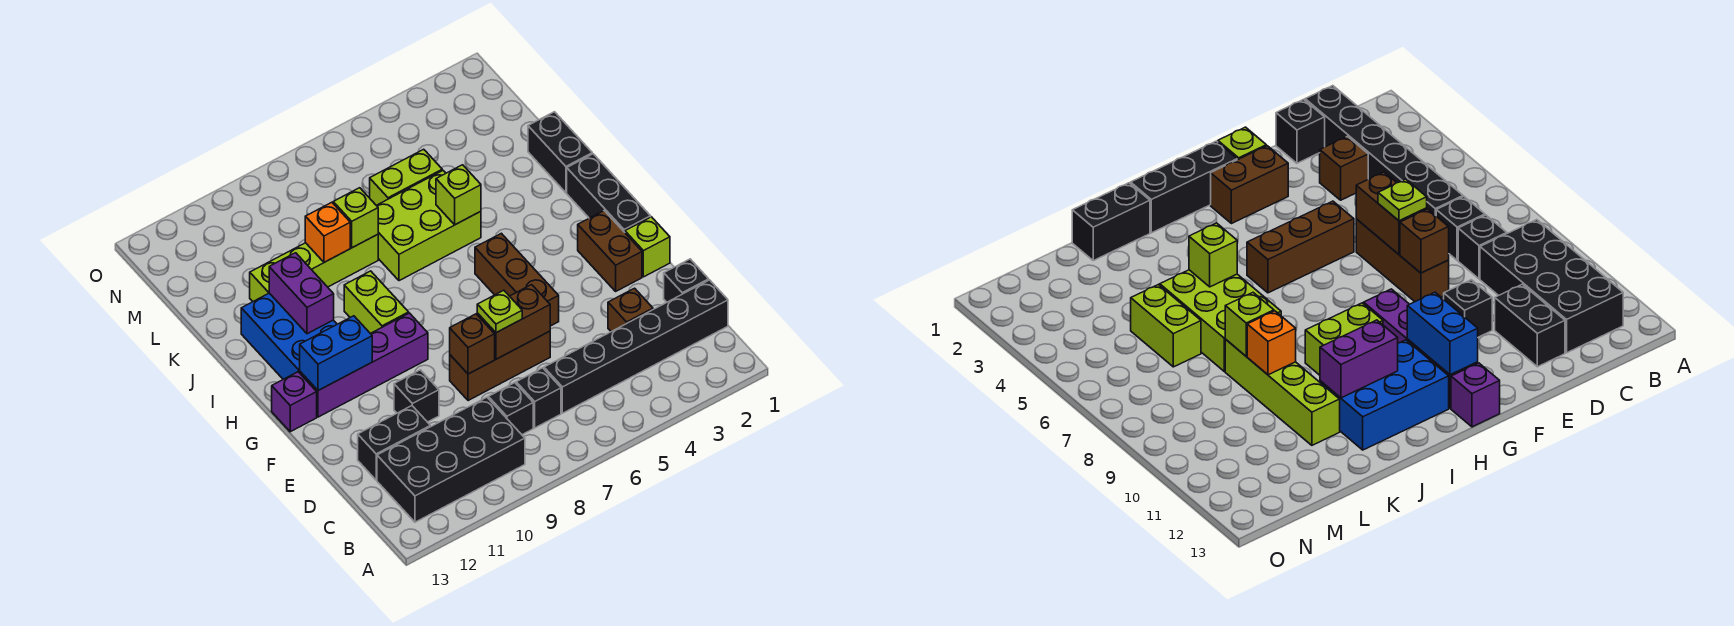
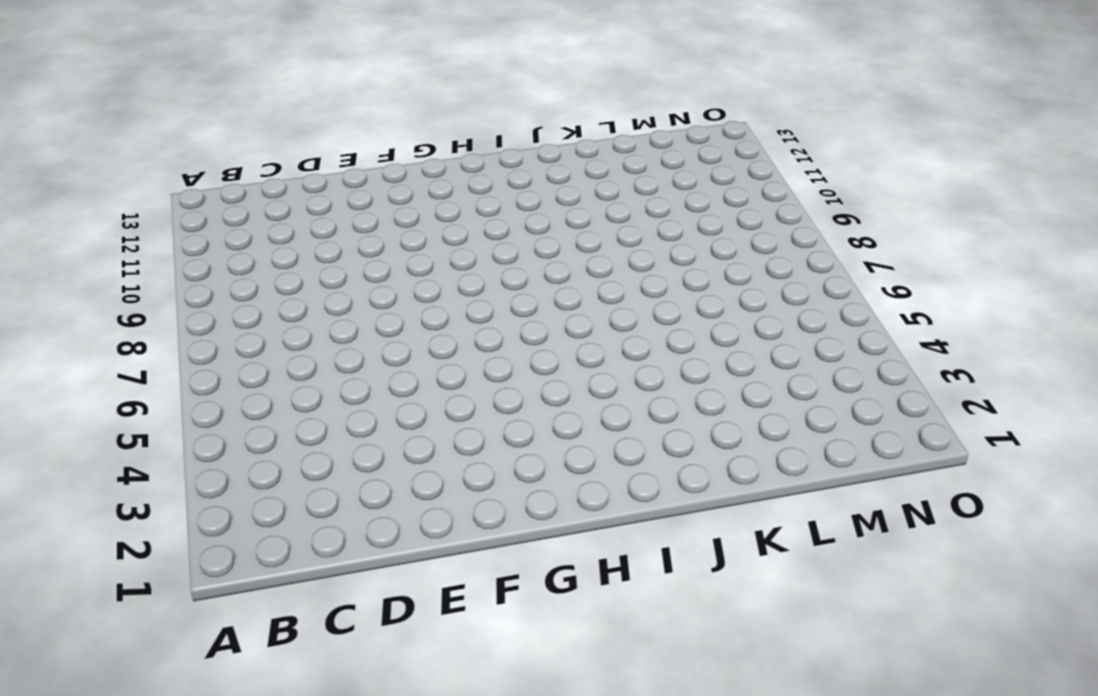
none -> black brick B9:C12 level 1
none -> black brick C1:C6 level 1
none -> black brick C7 level 1

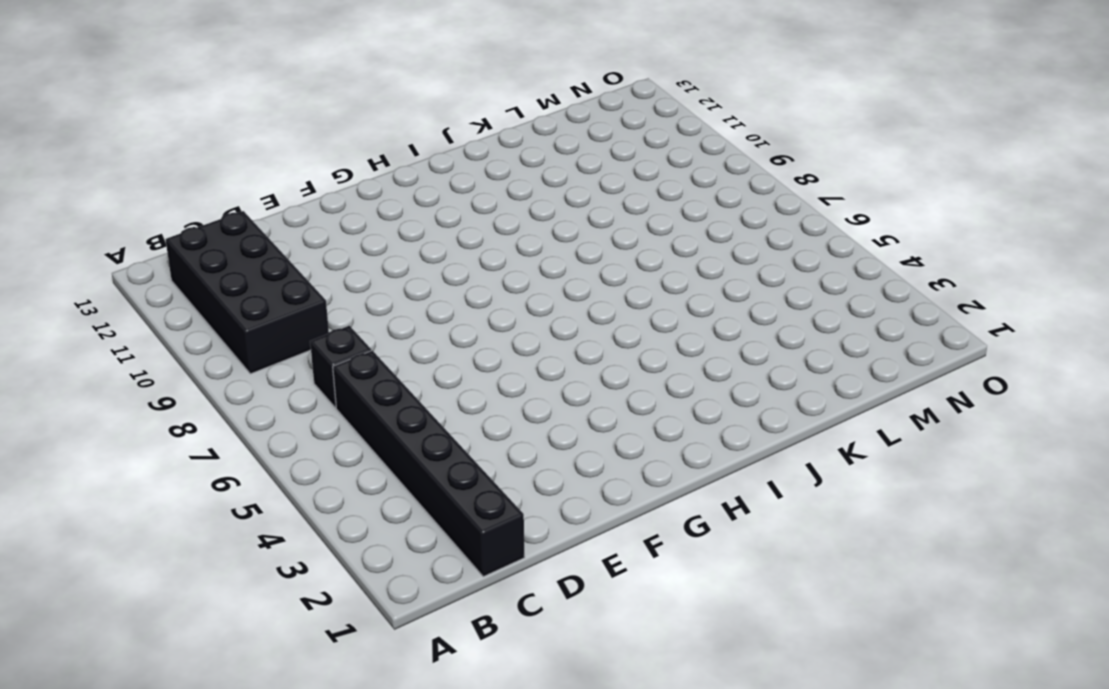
none -> black brick C8 level 1
none -> black brick D1 level 1
none -> brown brick D3 level 1

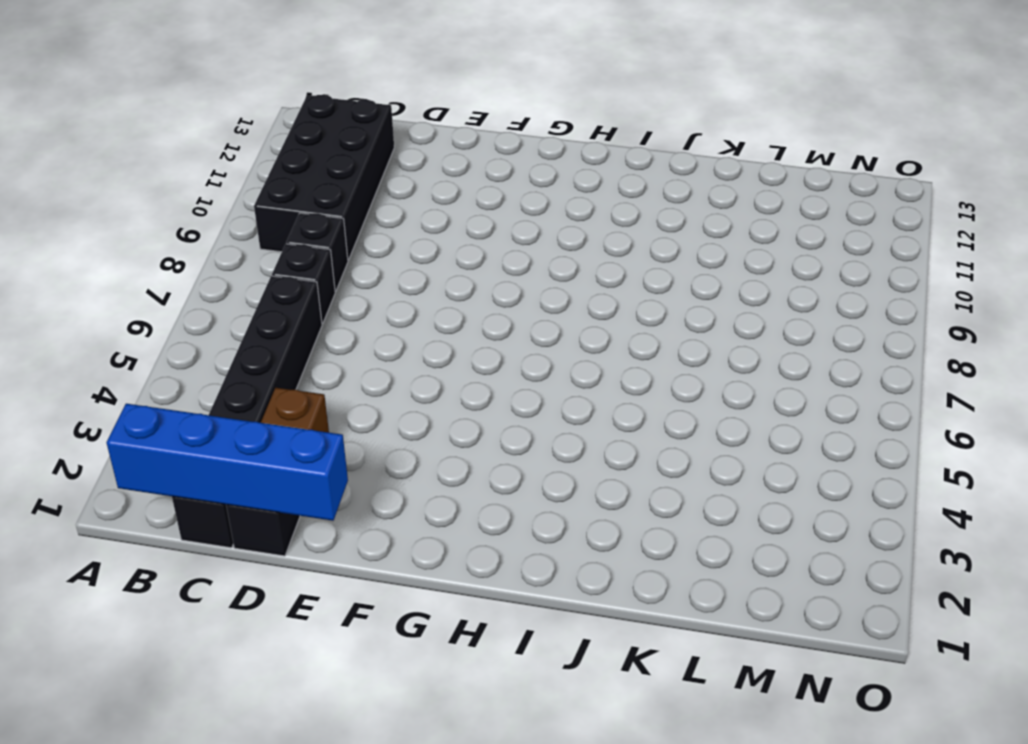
blue brick B1:E1 level 2 -> none
none -> black brick D11:D12 level 1
none -> brown brick E6:E8 level 1
none -> black brick E10 level 1

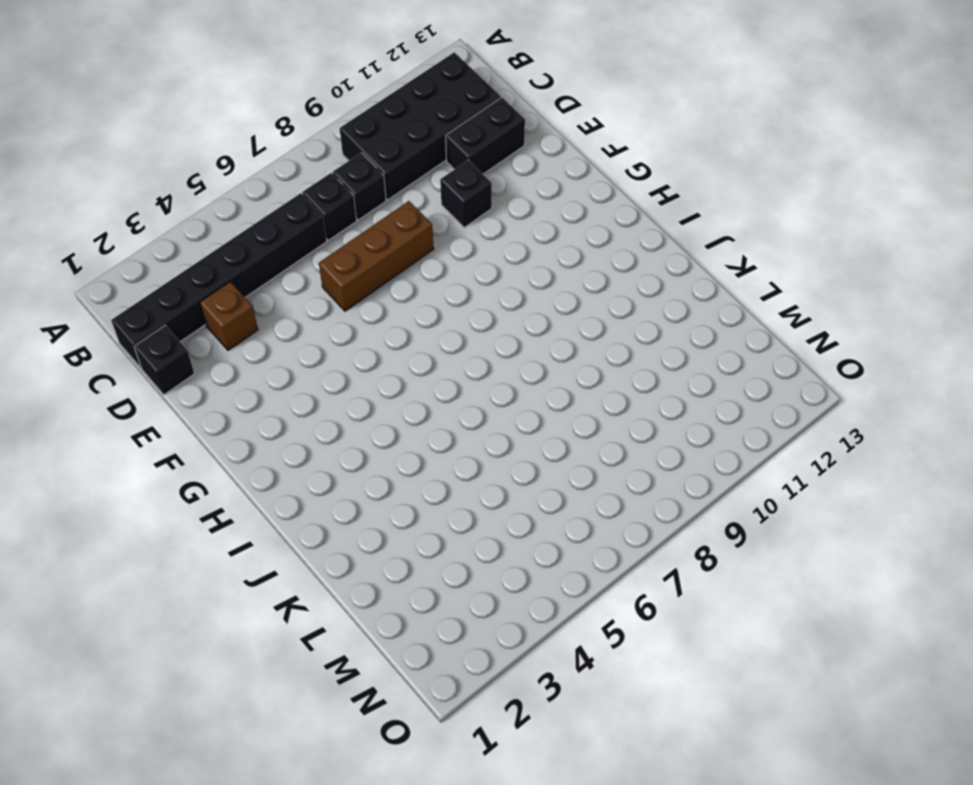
none -> lime brick F1 level 1
none -> brown brick F2:G2 level 1
none -> brown brick F5:H5 level 1

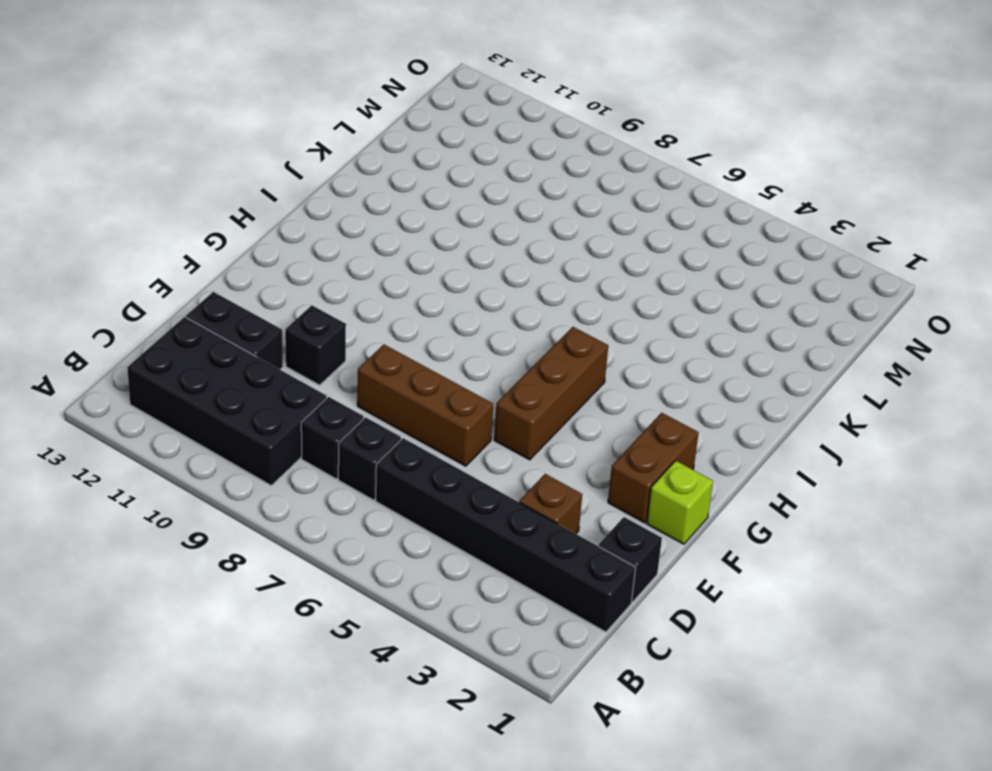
none -> black brick G1:I1 level 1
none -> purple brick G9:G12 level 1
none -> purple brick G13 level 1

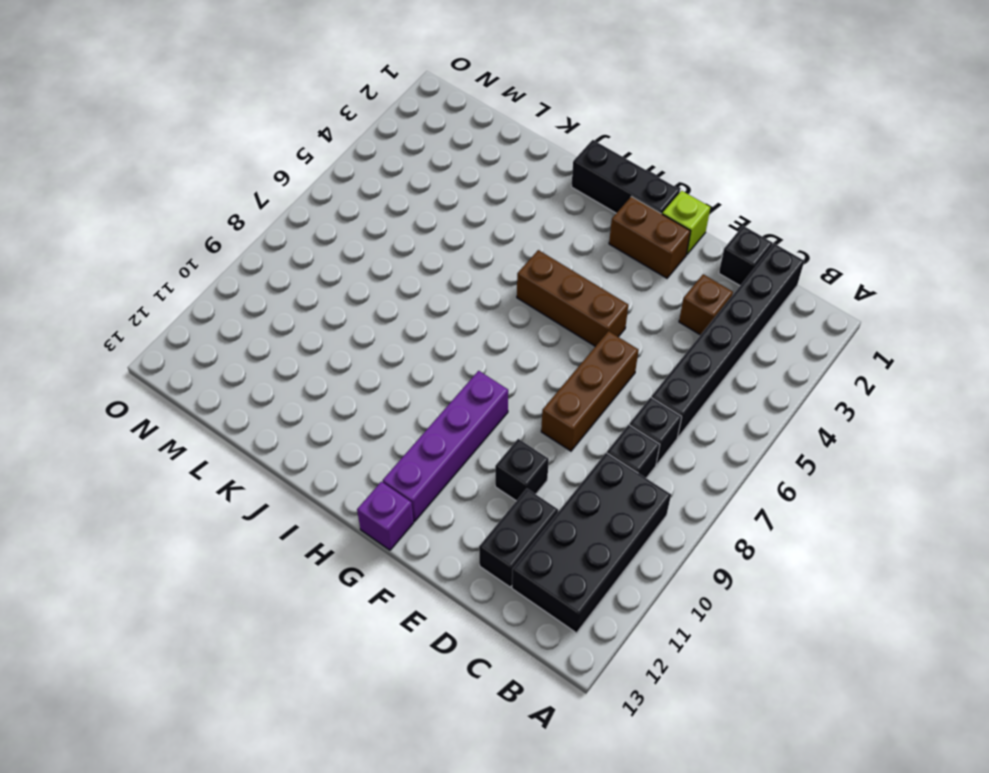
none -> lime brick H9:I9 level 1
none -> blue brick H11:J12 level 1
none -> black brick J1:K1 level 1

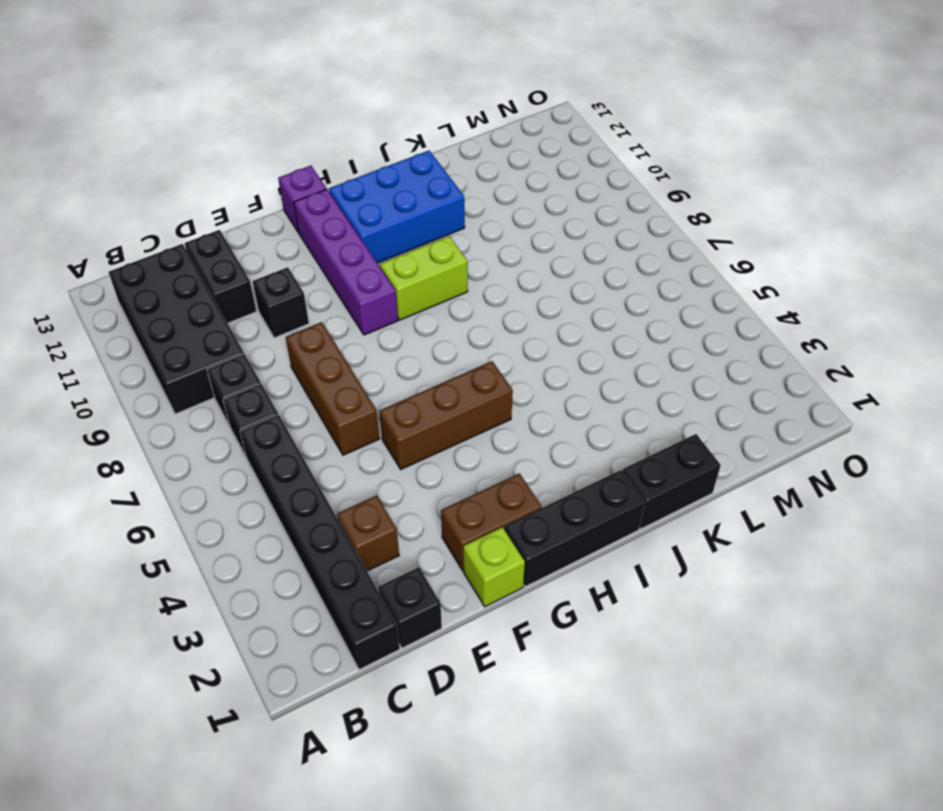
none -> lime brick J5:K7 level 1
none -> lime brick K8:K11 level 1
none -> lime brick L5:L6 level 1

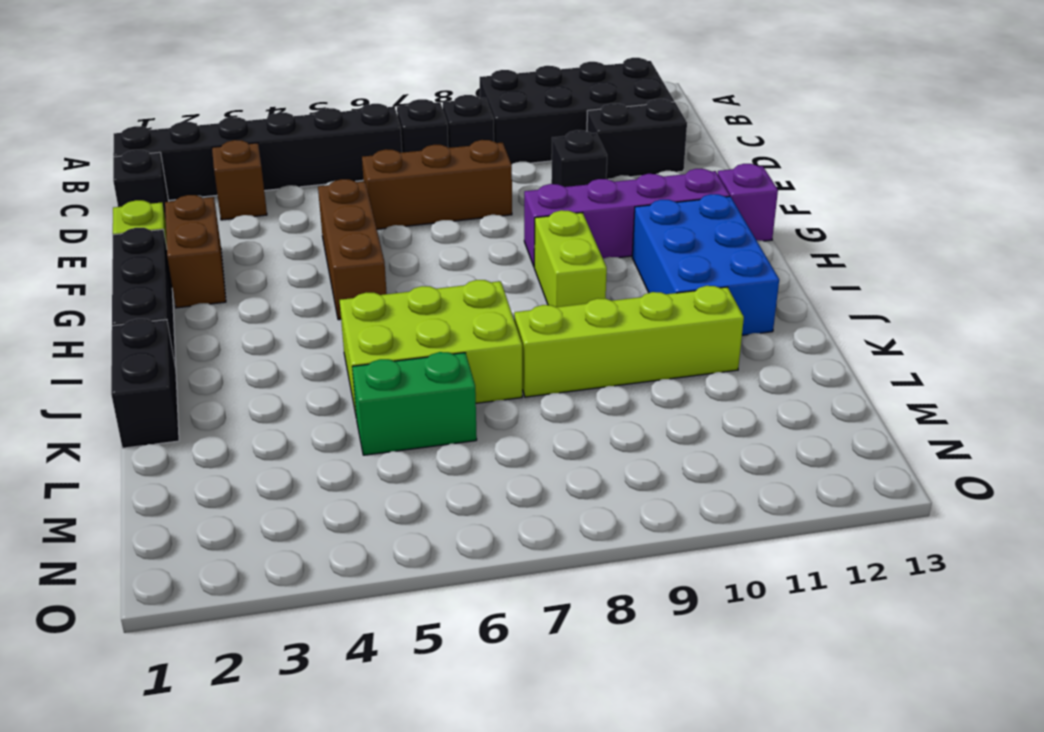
green brick L5:L6 level 1 -> lime brick L5:L6 level 1
none -> brown brick E6:E7 level 2
none -> brown brick E8 level 2
none -> blue brick G11:G12 level 2

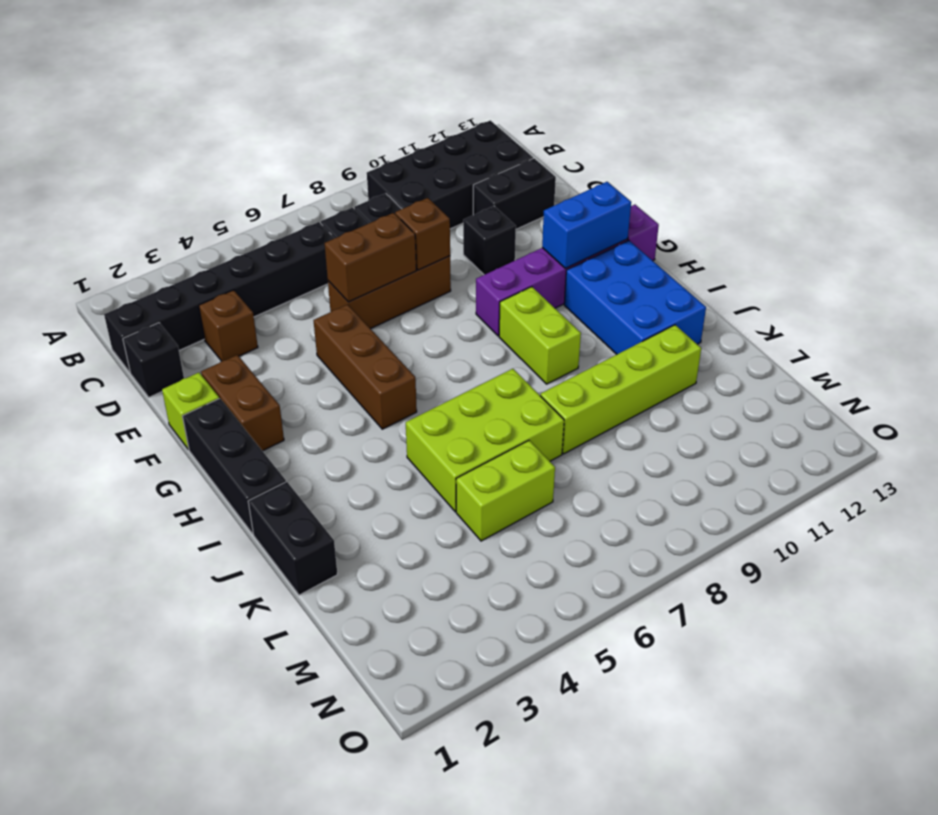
none -> purple brick I11:J11 level 2
none -> lime brick J5 level 2
none -> lime brick K8 level 2

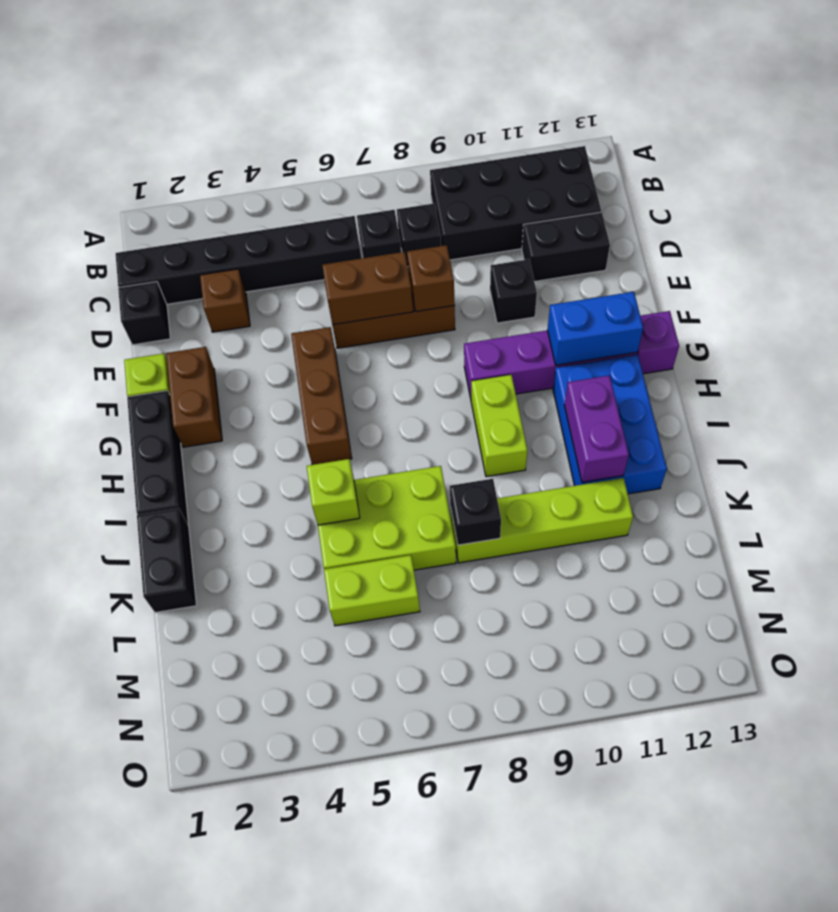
black brick K8 level 2 -> lime brick K8 level 2
none -> orange brick K9 level 2
none -> lime plate E7 level 3

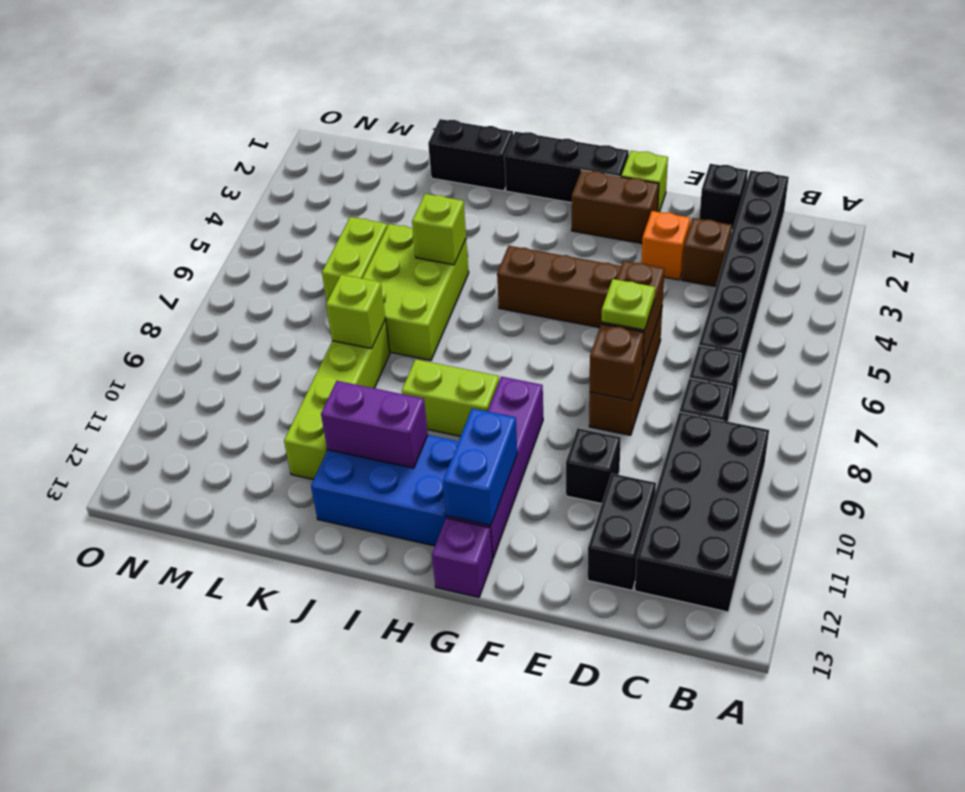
orange brick E3 level 1 -> orange brick K9 level 2

